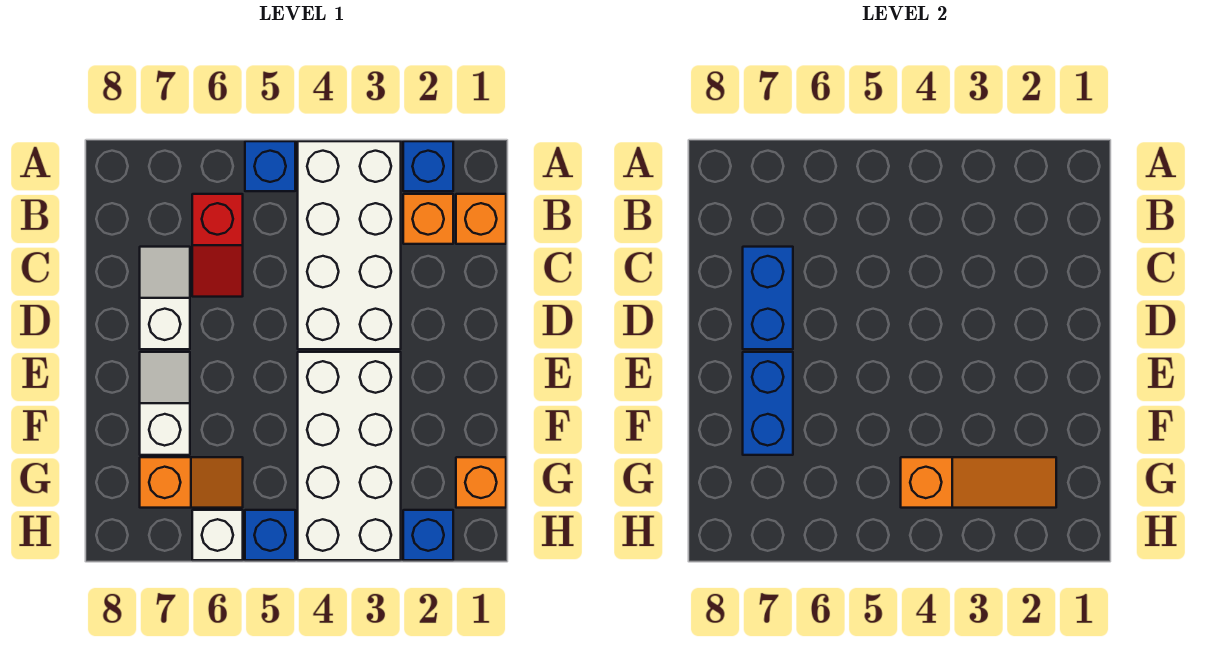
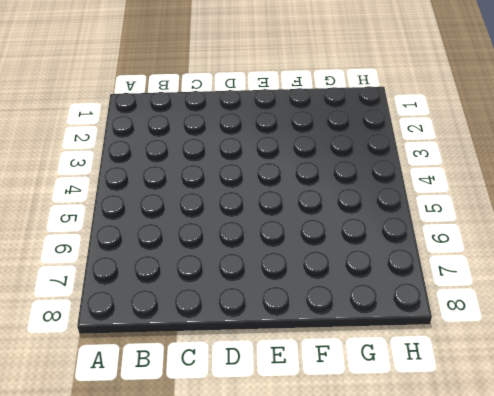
none -> blue brick A2 level 1
none -> white brick A3:D4 level 1
none -> blue brick A5 level 1

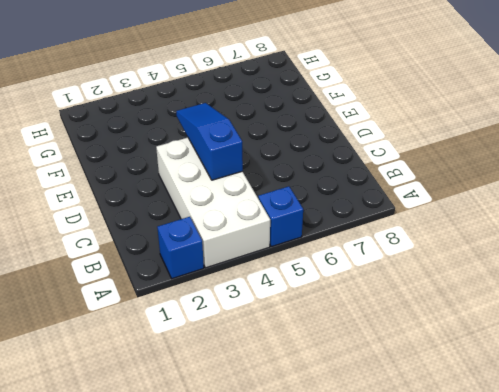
blue slope C4:E4 level 2 top C -> none
none -> orange brick B1 level 1
none -> orange brick B2 level 1
none -> red slope B6:C6 level 1 top B

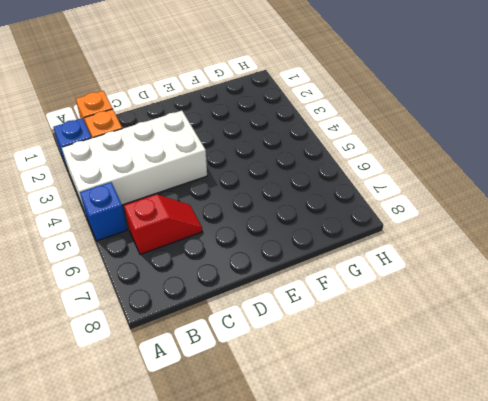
none -> white slope C7:D7 level 1 top D
none -> white brick E3:H4 level 1
none -> white slope E7:F7 level 1 top F

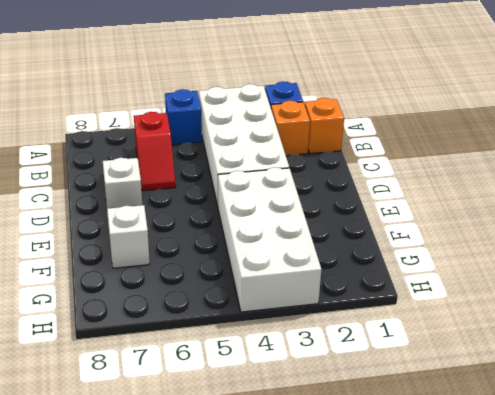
none -> orange brick G1 level 1
none -> orange slope G6:G7 level 1 top 7
none -> blue brick H2 level 1

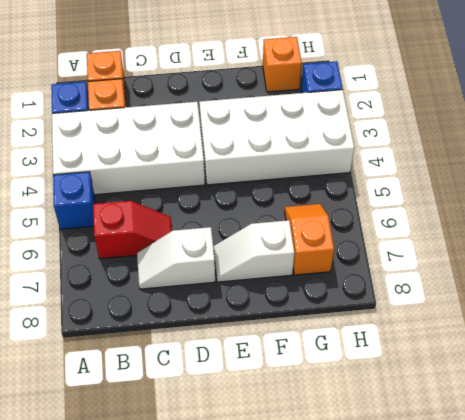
none -> blue brick H5 level 1
none -> white brick H6 level 1
none -> blue brick C7:D7 level 2

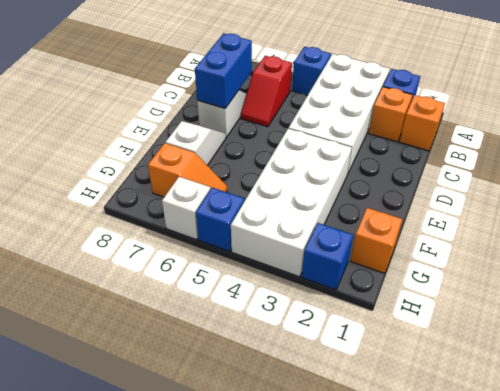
none -> blue brick E7:F7 level 2
none -> orange slope G2:G4 level 2 top 4

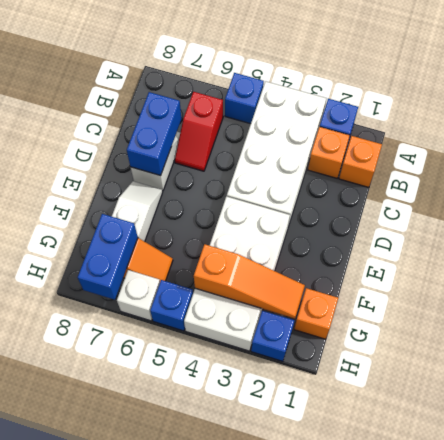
blue brick G7:H7 level 2 -> blue brick E7:F7 level 2

